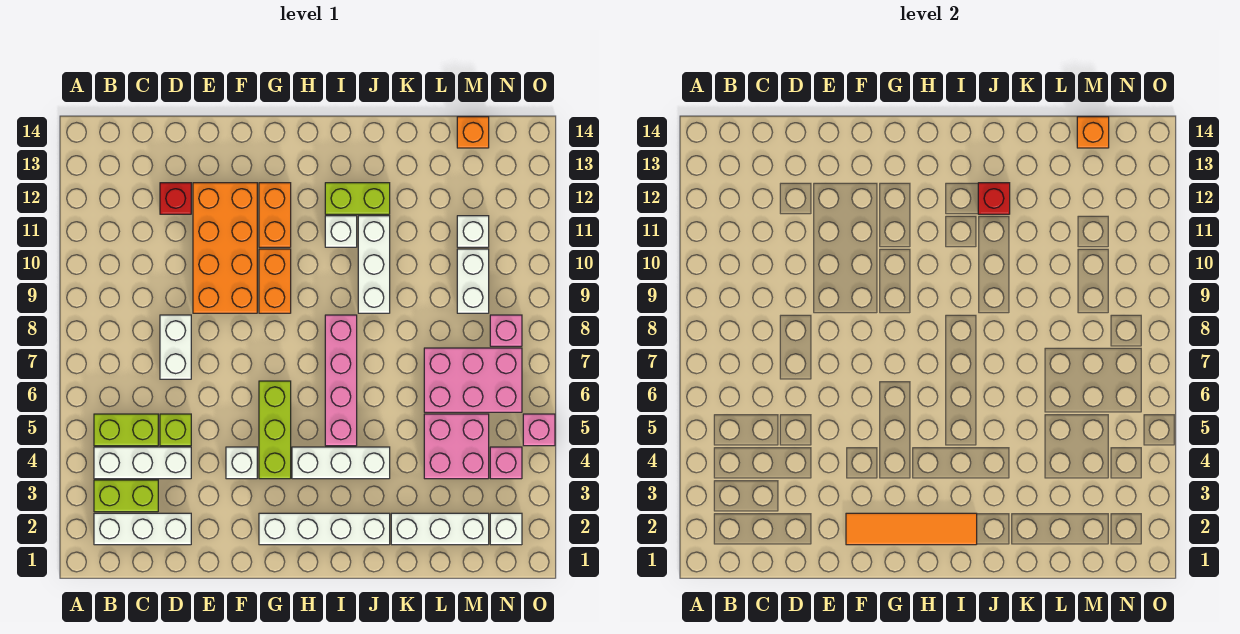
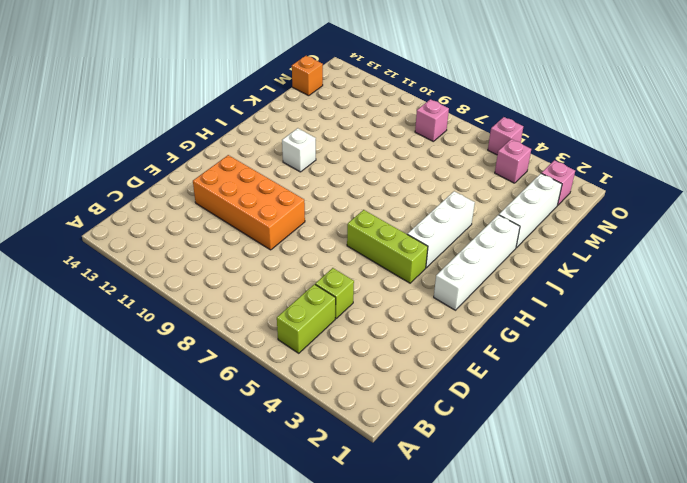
pink brick N2 level 1 -> white brick N2 level 1
none -> white brick B2:D2 level 1
none -> lime brick B3:C3 level 1
none -> white brick B4:D4 level 1
none -> white brick D7:D8 level 1

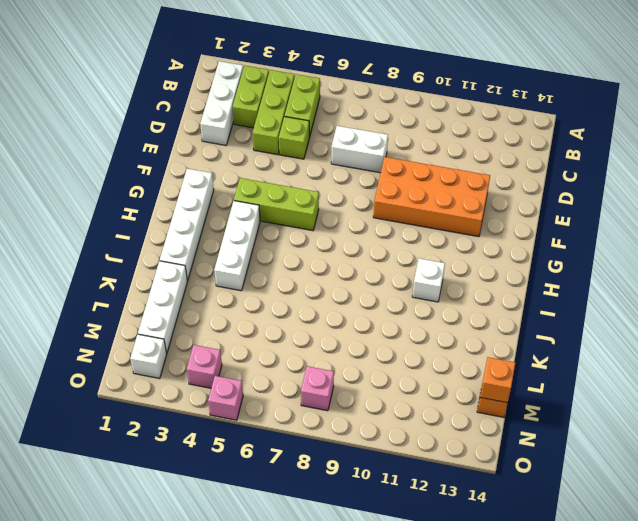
lime brick B4:D4 level 1 -> white brick B4:D4 level 1
none -> red brick D12 level 1
none -> white brick F4 level 1
none -> orange brick G9:G10 level 1
none -> orange brick G11:G12 level 1

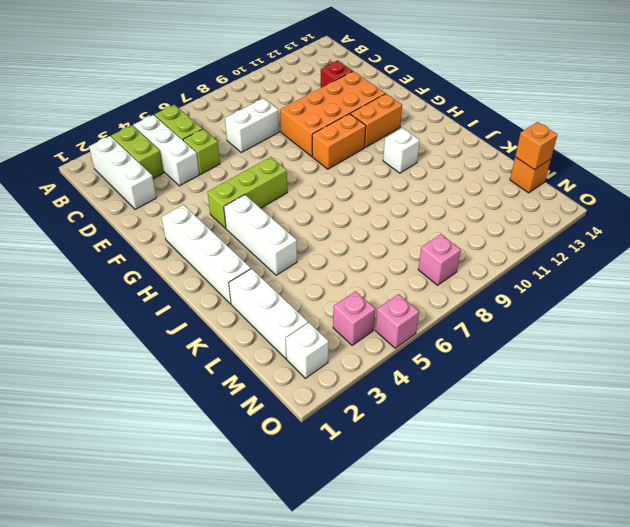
none -> white brick F4 level 1
none -> pink brick I5:I8 level 1
none -> lime brick I12:J12 level 1
none -> white brick J9:J11 level 1

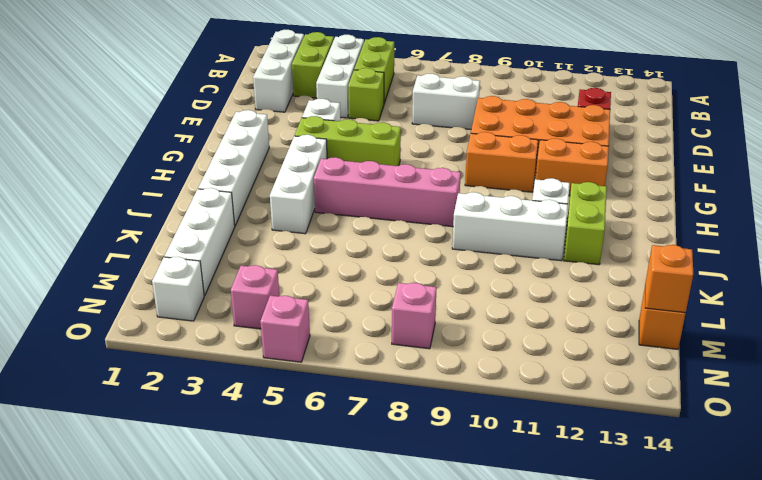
none -> pink brick L4:M5 level 1
none -> pink brick L6:N7 level 1
none -> white brick M9:M10 level 1
none -> white brick M11 level 1

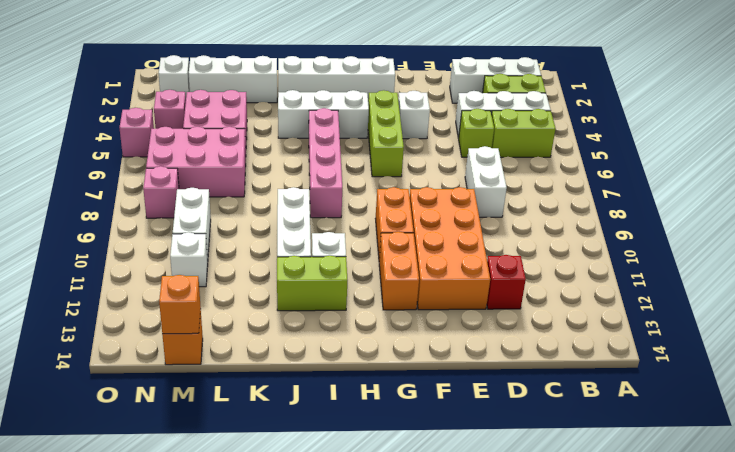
none -> orange tile F2:I2 level 2
none -> red brick J12 level 2

